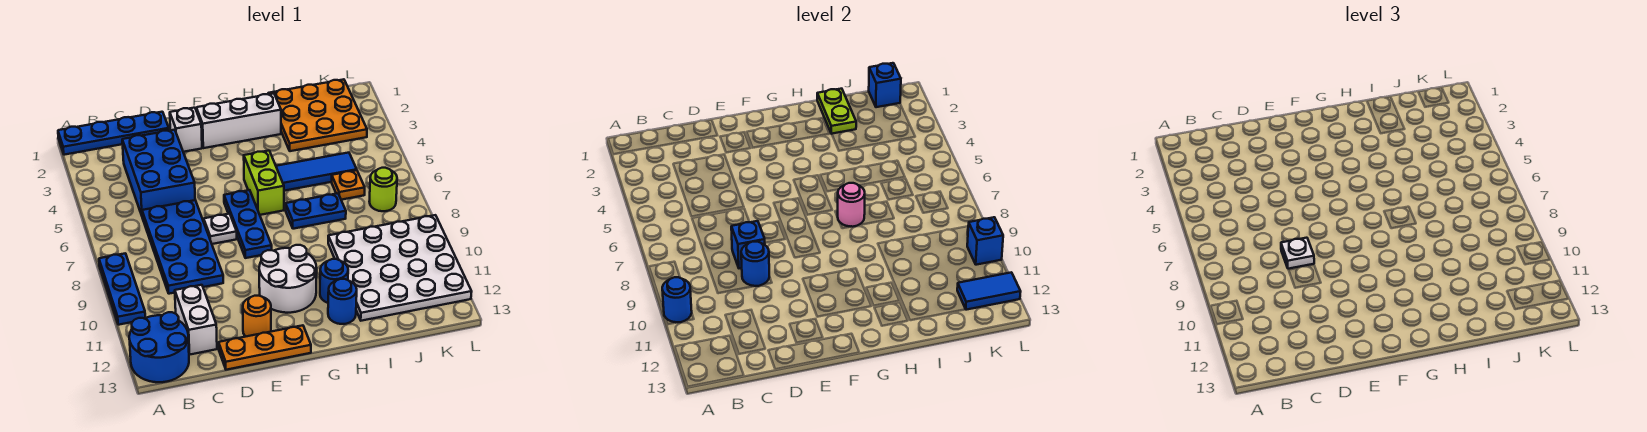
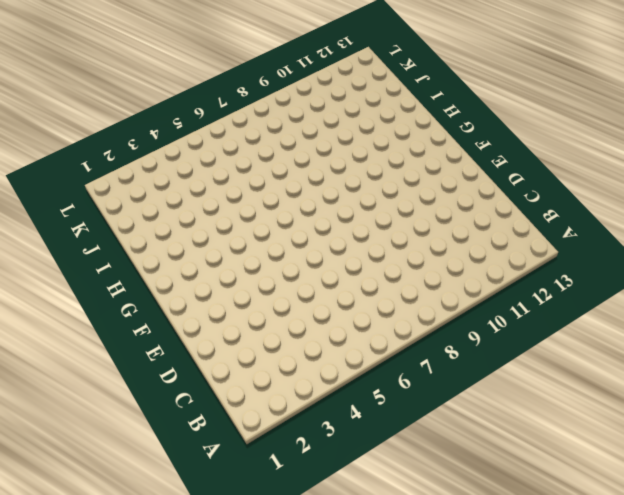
none -> blue plate A1:D1 level 1
none -> blue plate A8:A10 level 1
none -> blue round brick A12:B13 level 1
none -> blue brick C3:D5 level 1

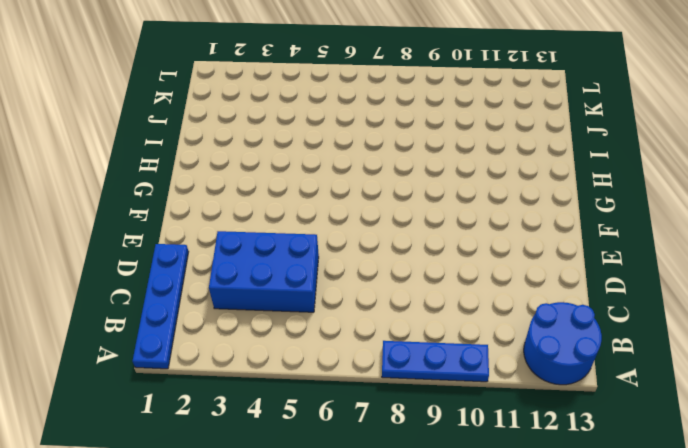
none -> blue plate C6:D9 level 1
none -> white brick C11:C12 level 1
none -> orange plate D13:F13 level 1
none -> white brick E2 level 1

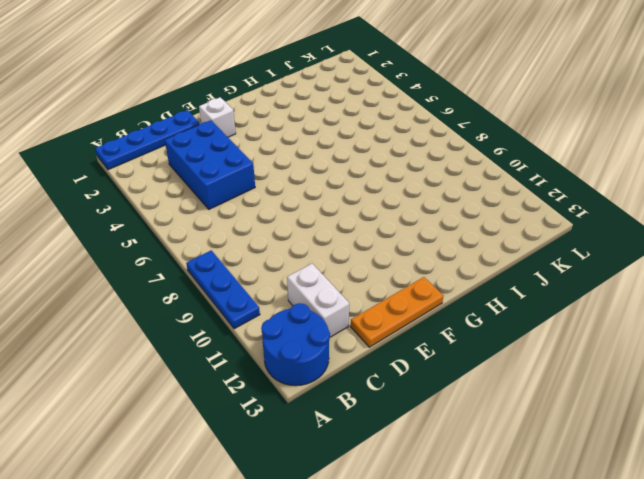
none -> blue plate C6:D9 level 1
none -> white plate E7 level 1
none -> orange round brick E12 level 1
none -> white brick F2:H2 level 1

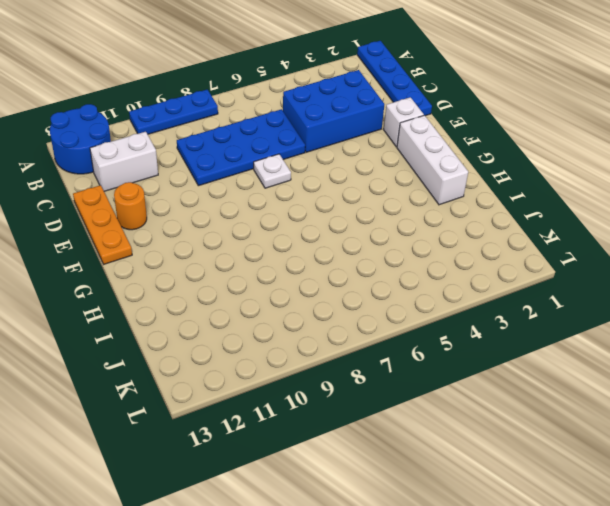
none -> blue plate F6:F8 level 1
none -> white round brick F10:G11 level 1
none -> lime brick G5:G6 level 1
none -> blue tile H5:J5 level 1

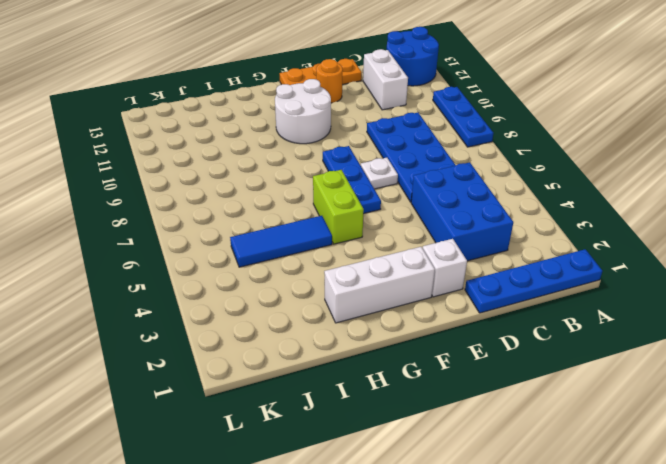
none -> blue plate H7:I7 level 1
none -> blue round brick H11 level 1
none -> blue round brick H12 level 1
none -> orange plate I1:K3 level 1

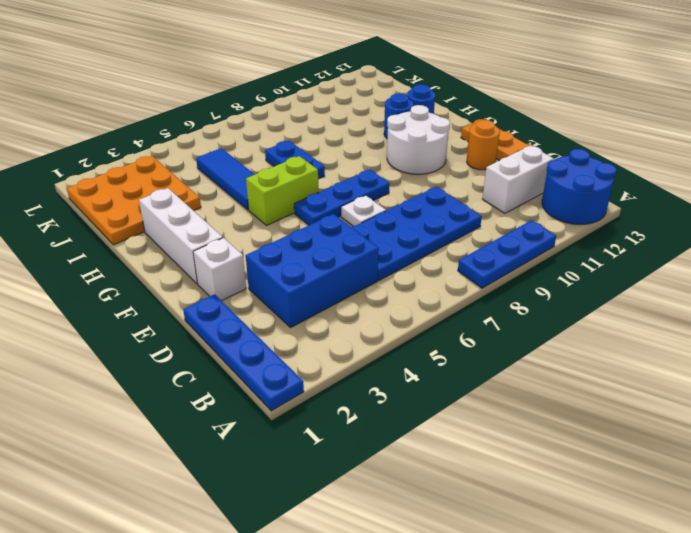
none -> white plate I9:L12 level 1
none -> orange plate J6 level 1
none -> lime round brick K7 level 1
none -> blue round brick A10 level 2

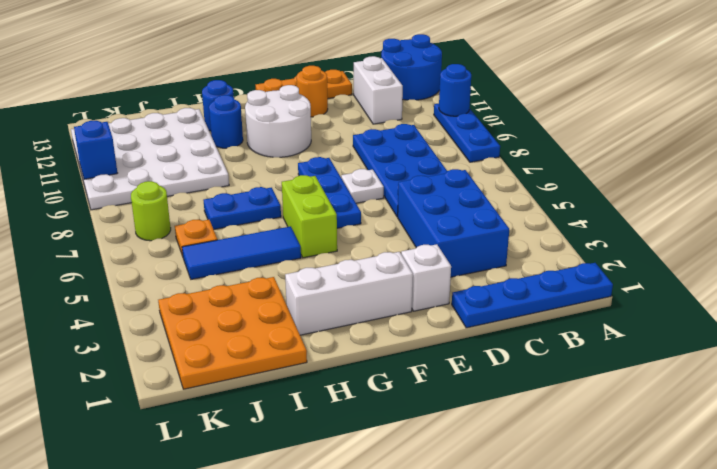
none -> blue brick D8 level 2
none -> blue round brick D9 level 2
none -> pink round brick H7 level 2
none -> lime plate I1:I2 level 2

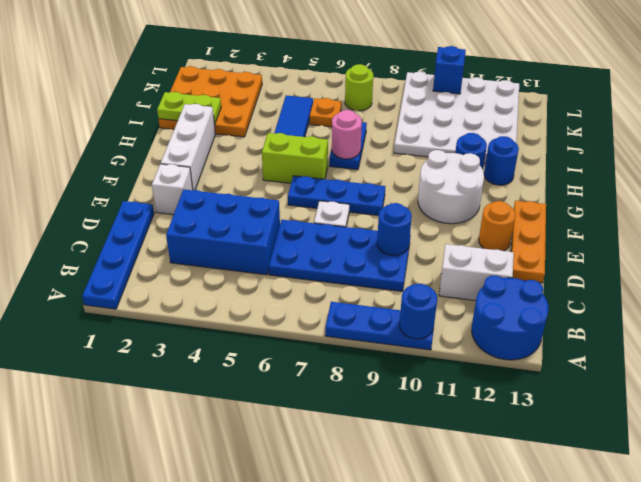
none -> blue brick D8 level 2
none -> blue brick K1 level 2
none -> blue tile K12:L12 level 2
none -> white plate D8 level 3

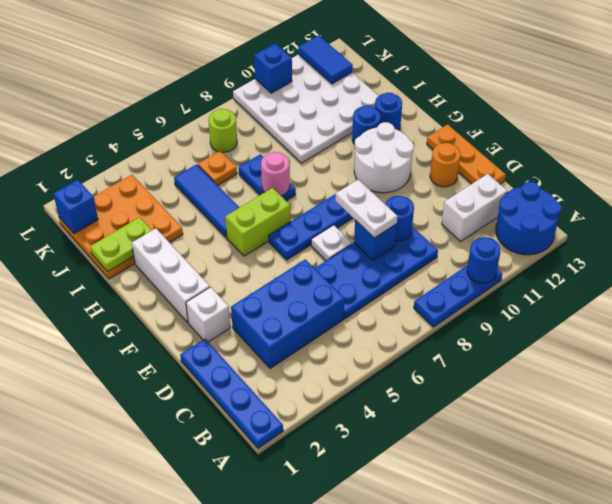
white plate D8:E8 level 3 -> white plate D8 level 3

